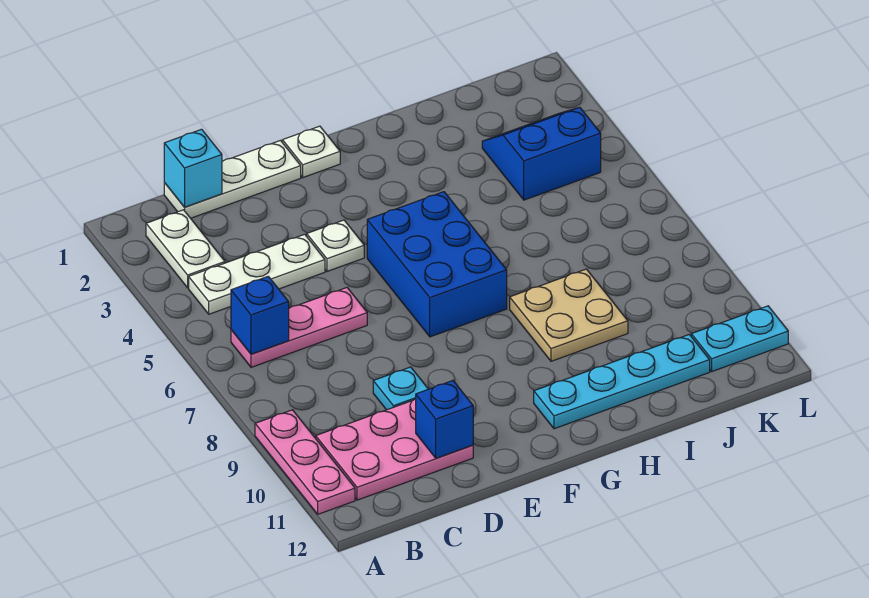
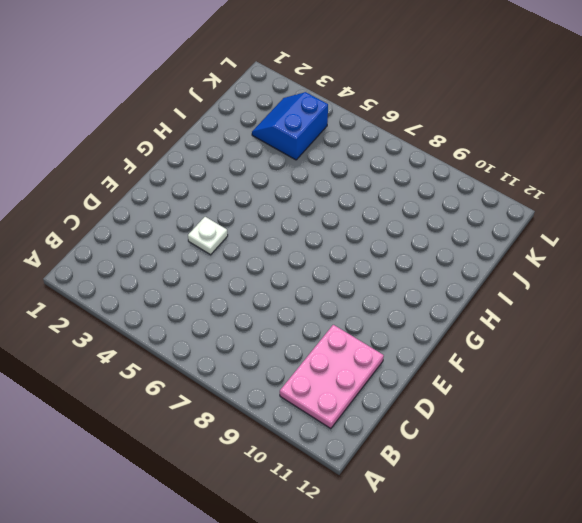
none -> pink plate A9:A11 level 1
none -> white plate B2:B3 level 1
none -> white plate B4:D4 level 1

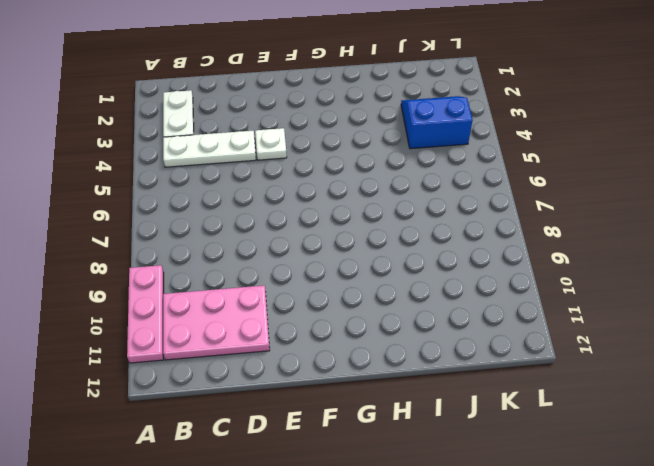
none -> pink plate B6:D6 level 1
none -> white plate C1:E1 level 1
none -> cyan plate D9 level 1

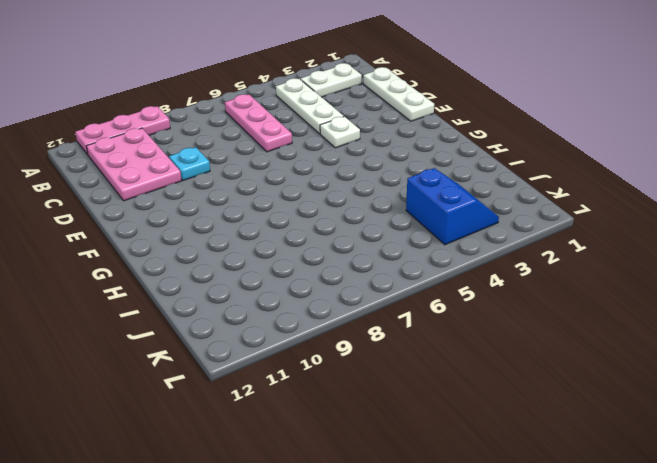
none -> white plate F1 level 1
none -> blue brick F5:G7 level 1
none -> cyan plate G11:J11 level 1

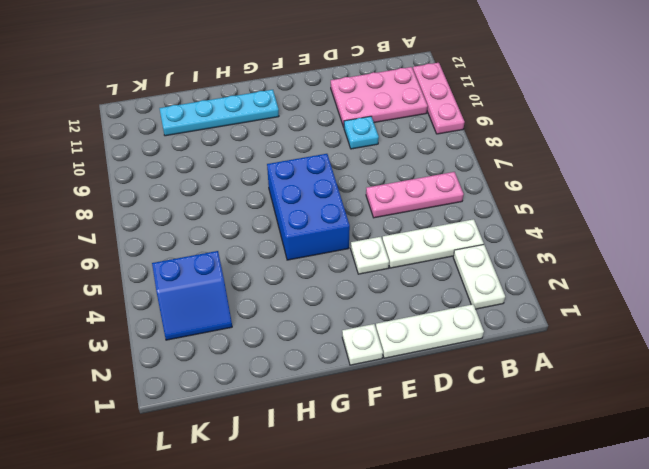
none -> tan plate H8:I9 level 1
none -> cyan plate K11:L11 level 1
none -> blue brick B6 level 2

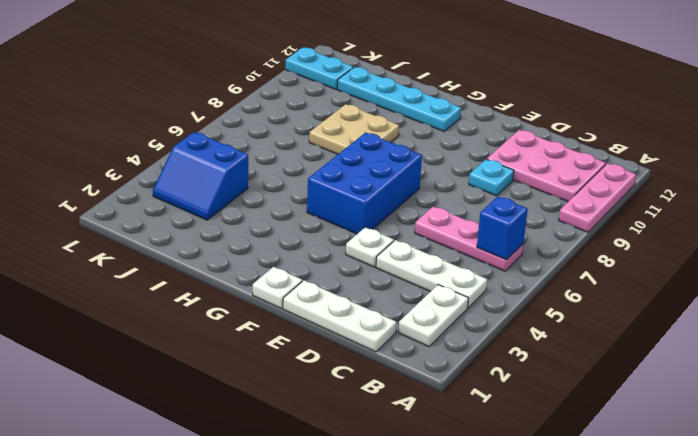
none -> cyan brick C1 level 2
none -> blue brick D11 level 2

